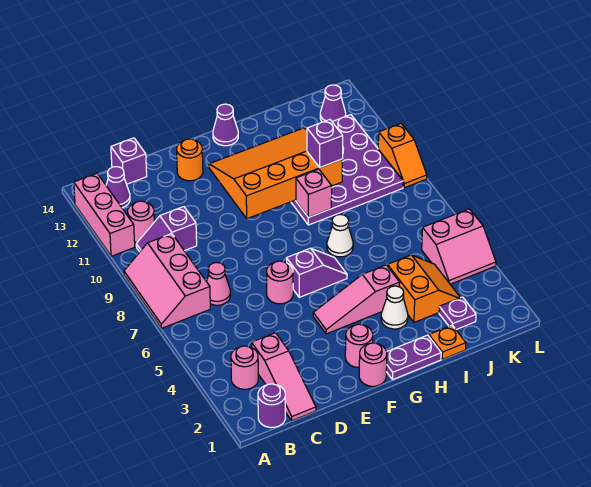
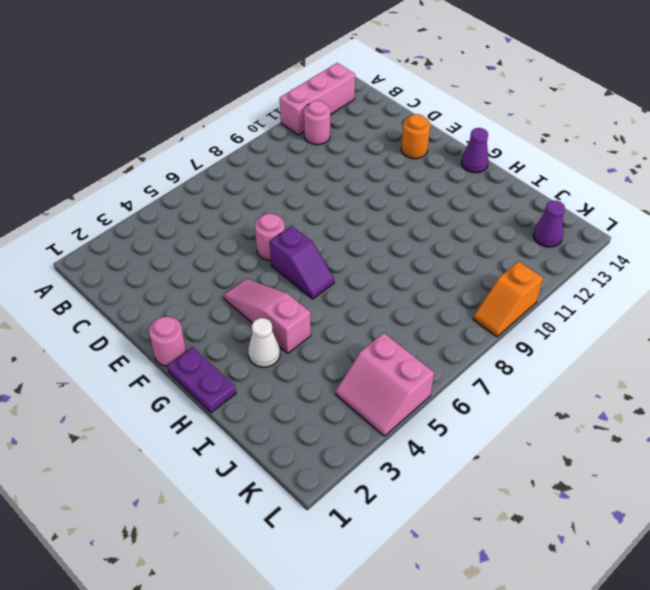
none -> pink slope A7:B9 level 1 top B
none -> purple round brick B1 level 1
none -> pink round brick B3 level 1
none -> purple slope B10:C10 level 1 top C

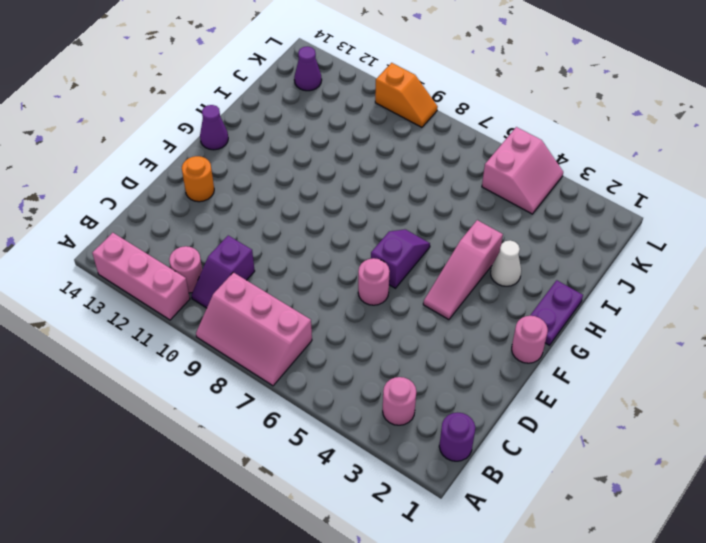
none -> purple cone B13 level 1
none -> pink slope C1:C3 level 1 top 3
none -> pink cone C7 level 1
none -> purple brick C14 level 1

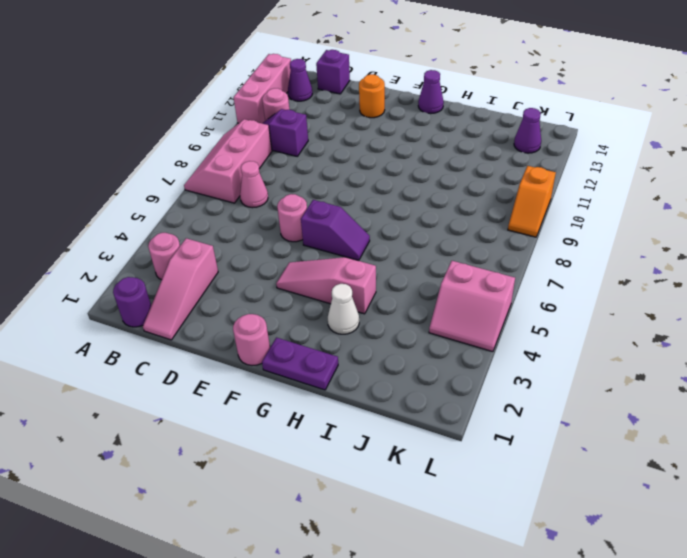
none -> pink round brick F2 level 1
none -> white cone H7 level 1
none -> purple plate H9:K12 level 1
none -> orange plate I1 level 1

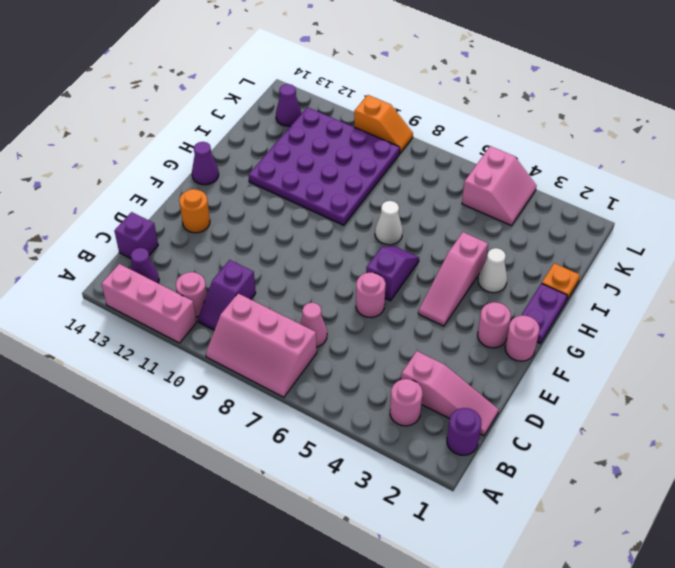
none -> orange slope I3:J4 level 1 top I
none -> purple plate J2 level 1
none -> orange slope F10:I12 level 2 top 10
none -> pink brick H9 level 2

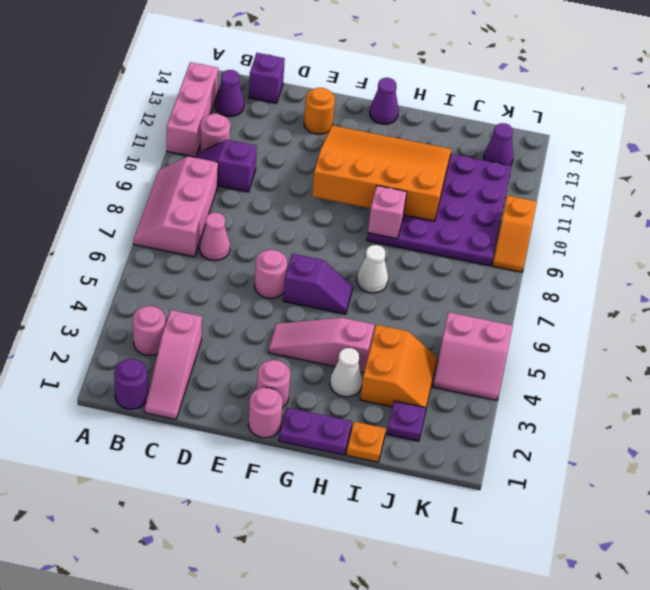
none -> purple brick I10 level 3

